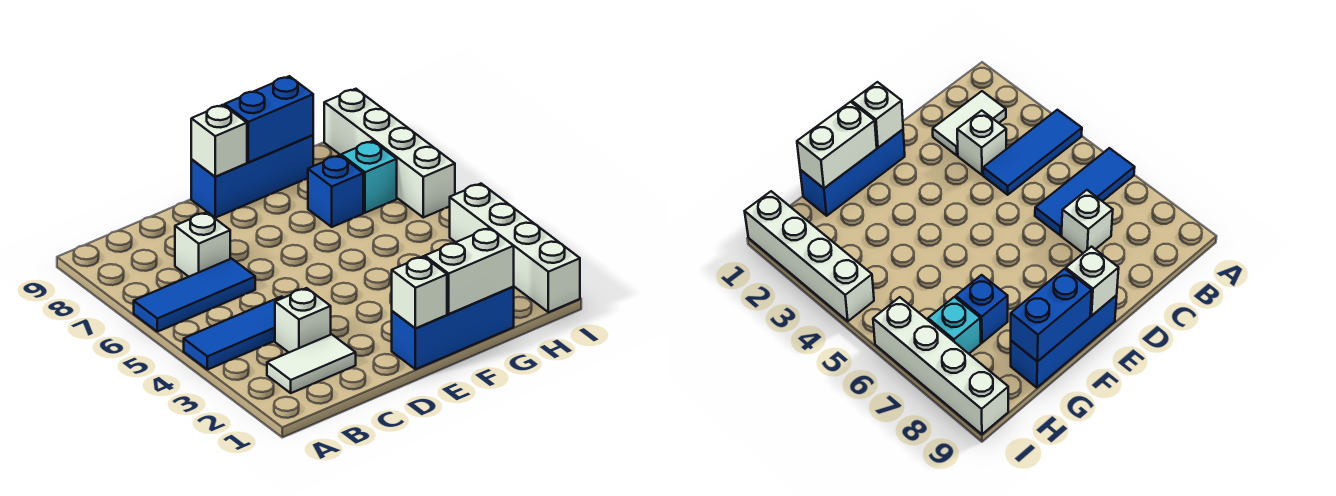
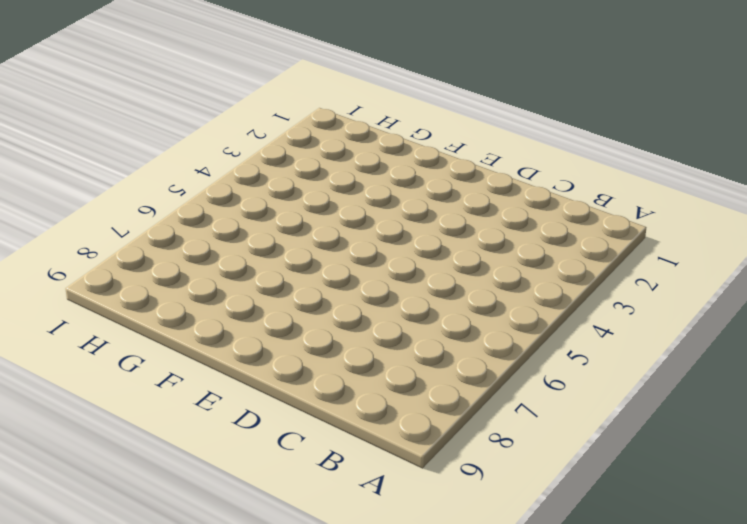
none -> blue tile A4:C4 level 1
none -> blue tile A6:C6 level 1
none -> white tile B2:C2 level 1

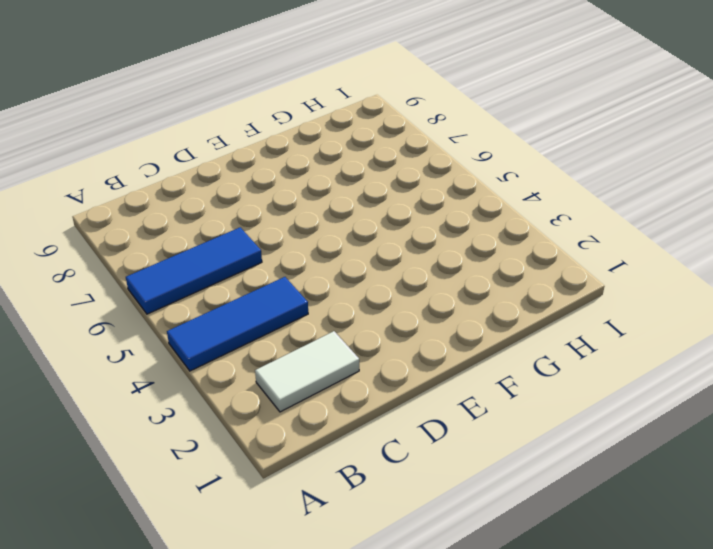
none -> white brick C3 level 1
none -> white brick C7 level 1
none -> blue brick E1:G1 level 1

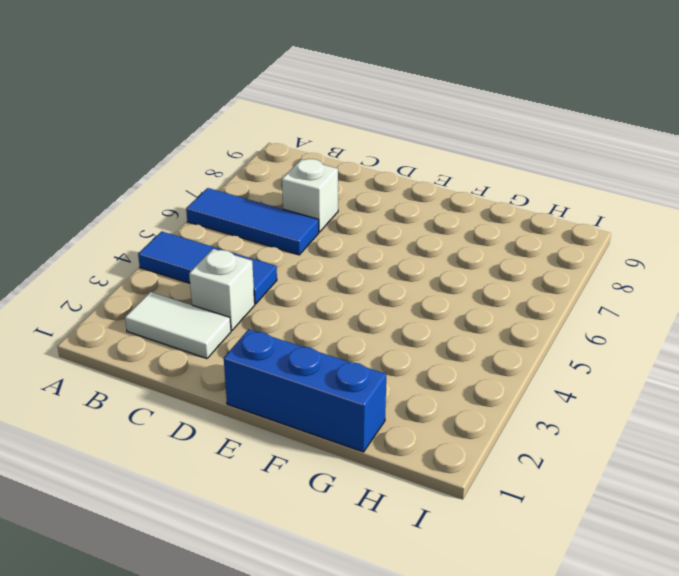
none -> blue brick E9:G9 level 1
none -> blue brick G7 level 1
none -> cyan brick H7 level 1

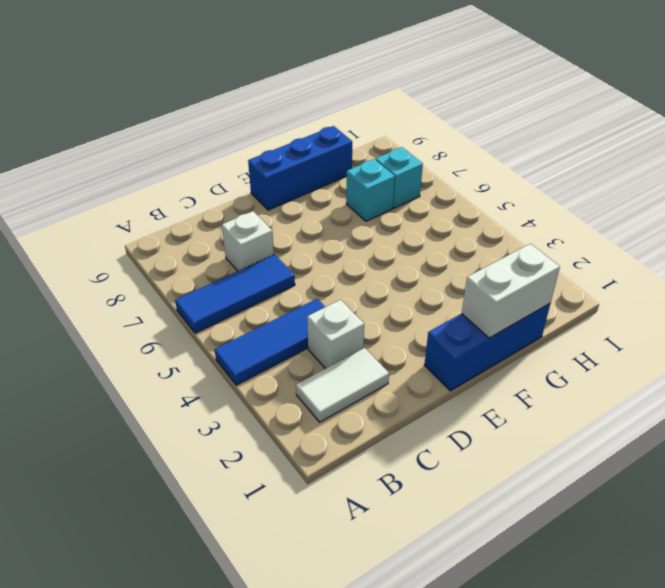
cyan brick G7 level 1 -> blue brick G7 level 1
none -> white brick I1:I4 level 1
none -> white brick I6:I9 level 1
none -> white brick E1 level 2

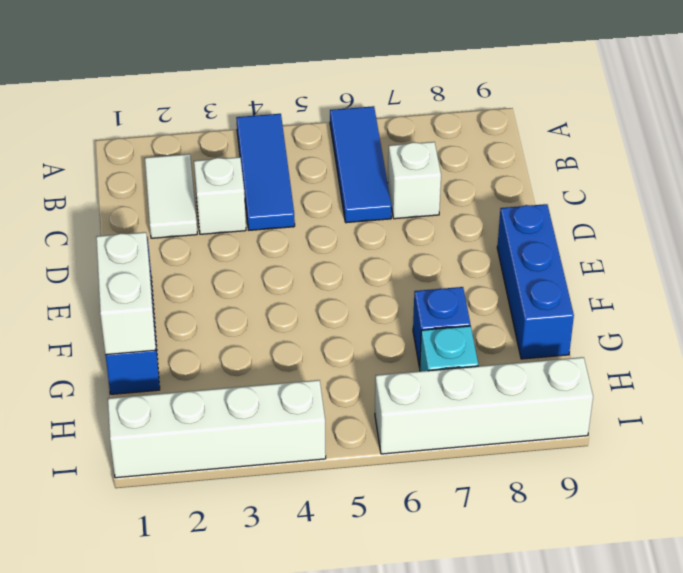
none -> white brick E1 level 2
none -> white brick E9 level 2
none -> blue brick F9:G9 level 2

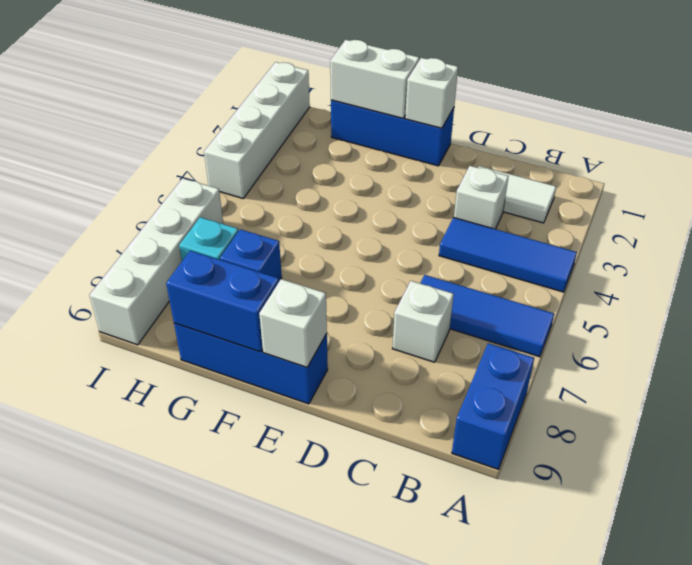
blue brick A8:A9 level 1 -> none

